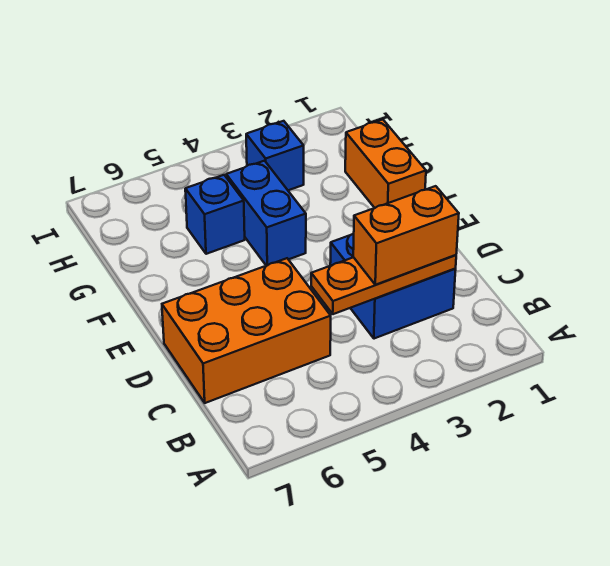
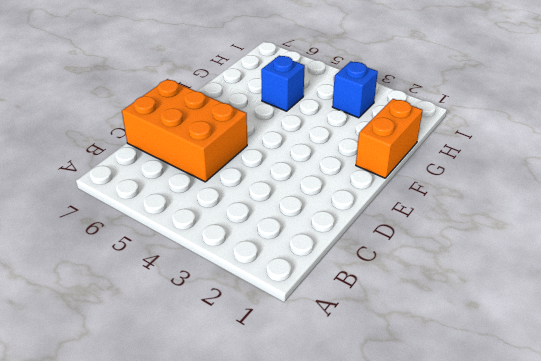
none -> blue brick C2:D3 level 1
none -> blue brick F4:G4 level 1

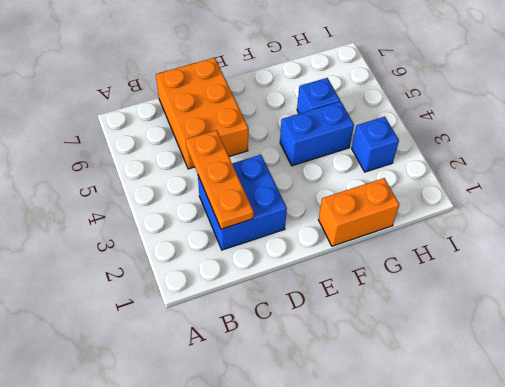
none -> orange brick C2:C3 level 3

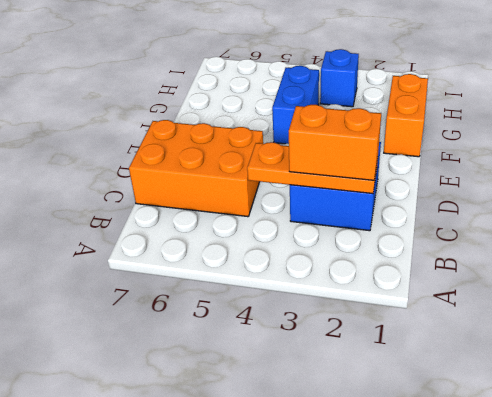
none -> blue brick G5 level 1

